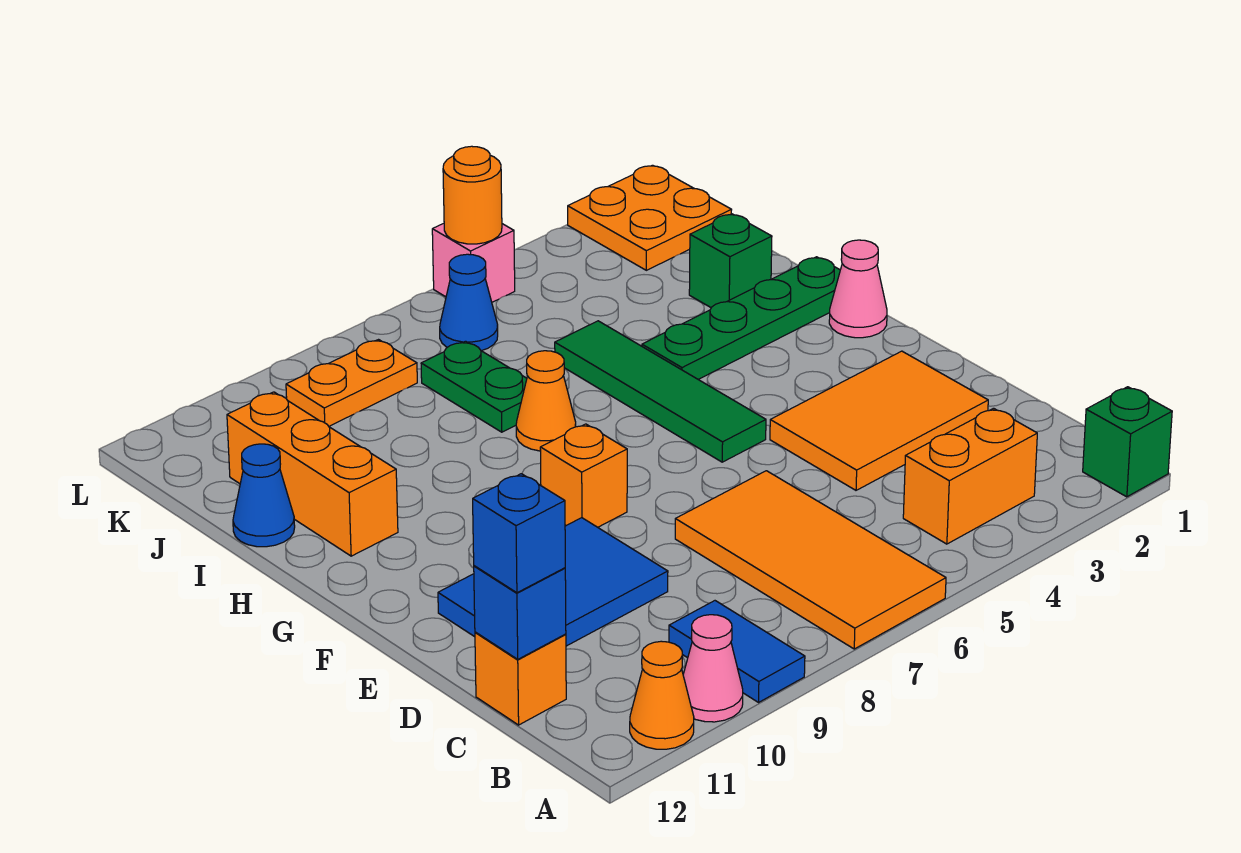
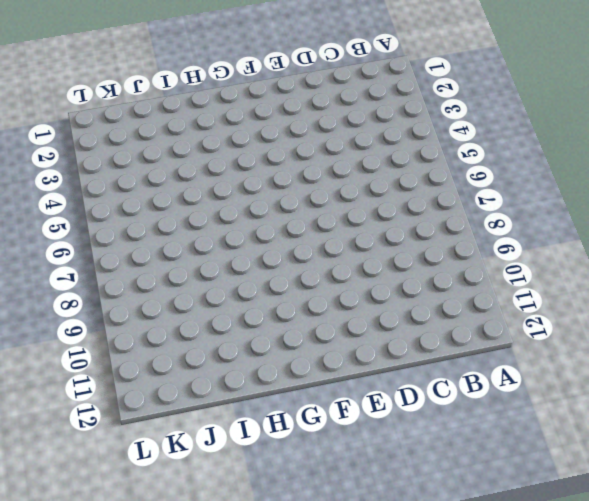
none -> green brick A1 level 1
none -> orange tile A6:D7 level 1
none -> blue tile A9:B9 level 1

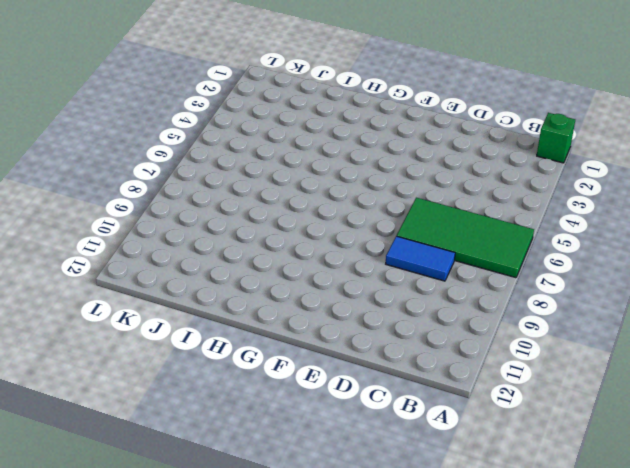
green tile A6:D7 level 1 -> orange tile A6:D7 level 1
blue tile C8:D8 level 1 -> blue tile A9:B9 level 1
none -> pink cone A10 level 1
none -> orange cone A11 level 1
none -> orange brick B3:B4 level 1

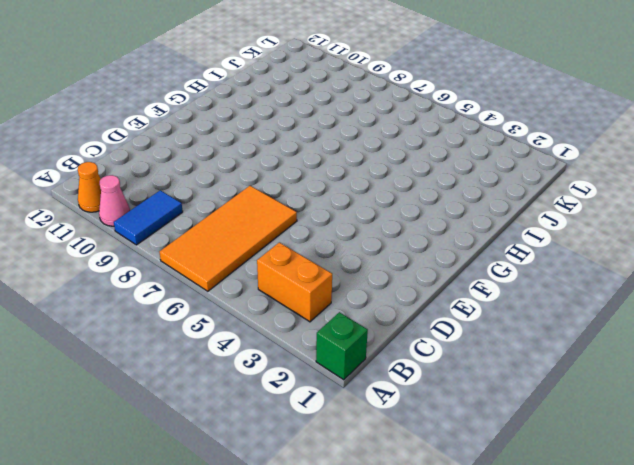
none -> orange brick C12 level 1
none -> orange tile D2:E4 level 1
none -> blue tile D9:E11 level 1

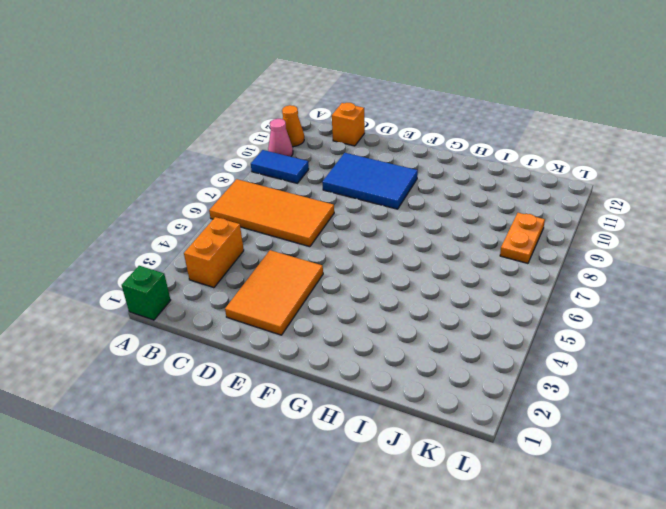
blue tile D9:F10 level 1 -> blue tile D9:E11 level 1
none -> green tile F5:I5 level 1
none -> orange brick F8 level 1
none -> pink cone G1 level 1

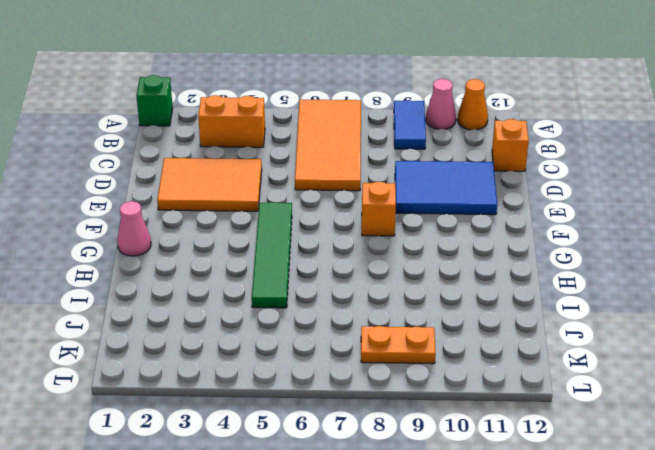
none -> green plate H1:H4 level 1
none -> orange cone H7 level 1
none -> orange brick H11:J11 level 1

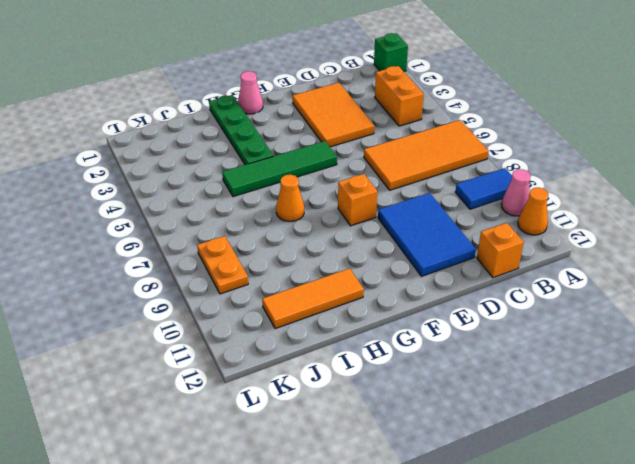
orange tile H11:J11 level 1 -> orange brick H11:J11 level 1
none -> green brick I2 level 1
none -> green plate I7:J7 level 1
none -> blue cone I12 level 1

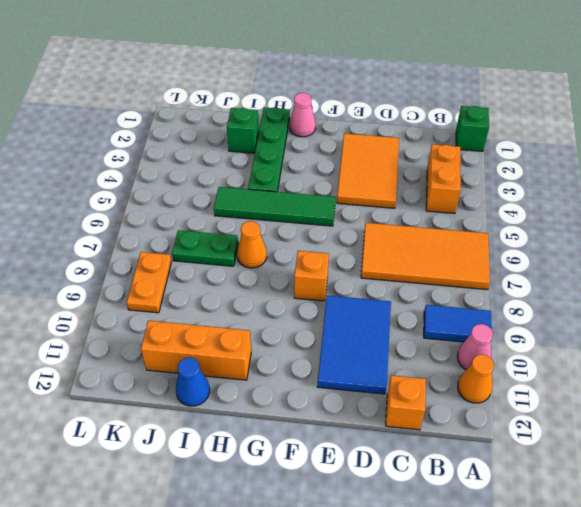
none -> orange plate K1:L2 level 1
none -> blue cone K6 level 1
none -> pink brick L5 level 1

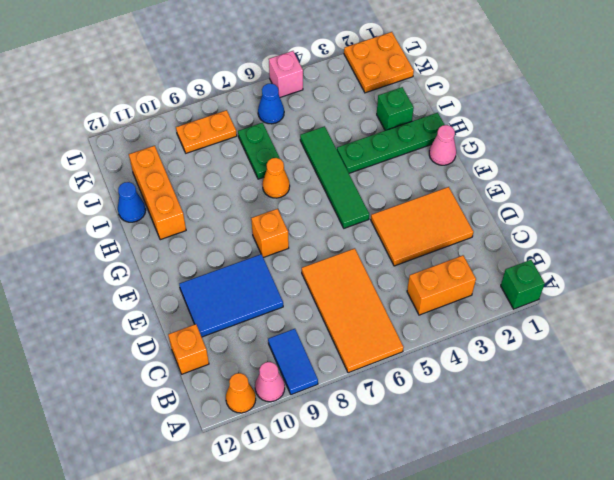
none -> blue brick C12 level 2
none -> orange round brick L5 level 2
none -> blue brick C12 level 3

